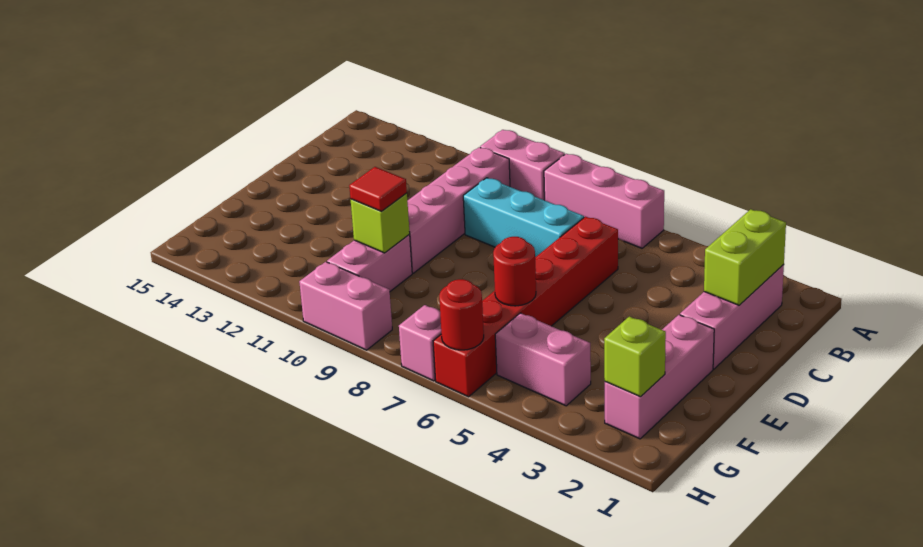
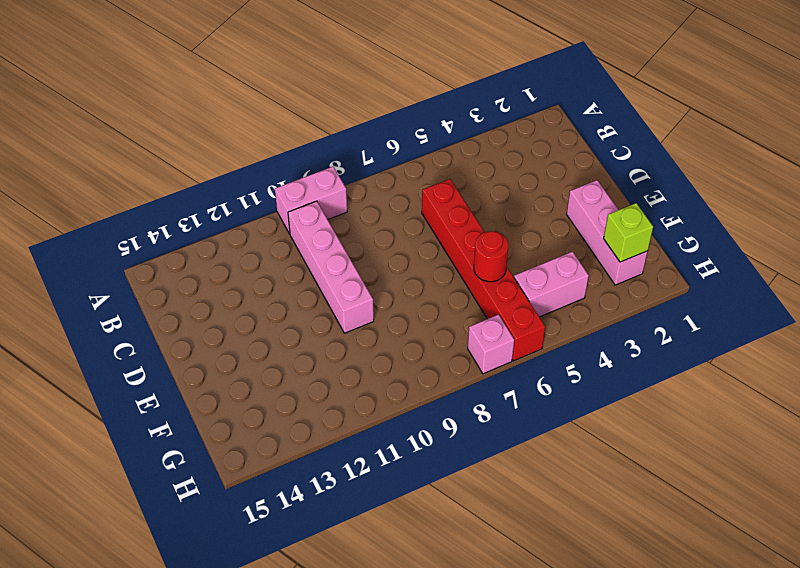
none -> pink brick A6:A8 level 1
none -> pink brick B2:D2 level 1
none -> cyan brick C7:C9 level 1

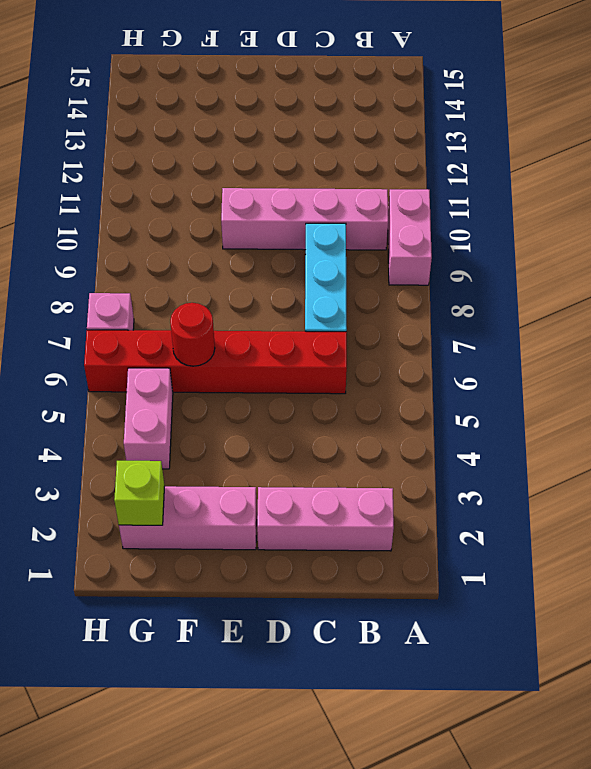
none -> pink brick A6:A8 level 1
none -> pink brick F10:G10 level 1
none -> pink brick H9:H10 level 1

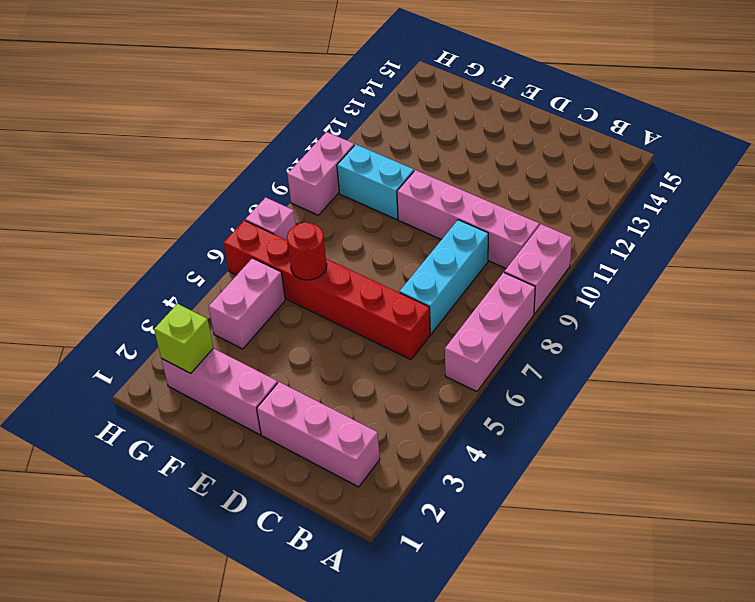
cyan brick F10:G10 level 1 -> pink brick F10:G10 level 1
none -> lime brick B2:C2 level 2
none -> lime brick F10 level 2
none -> red round brick H6 level 2

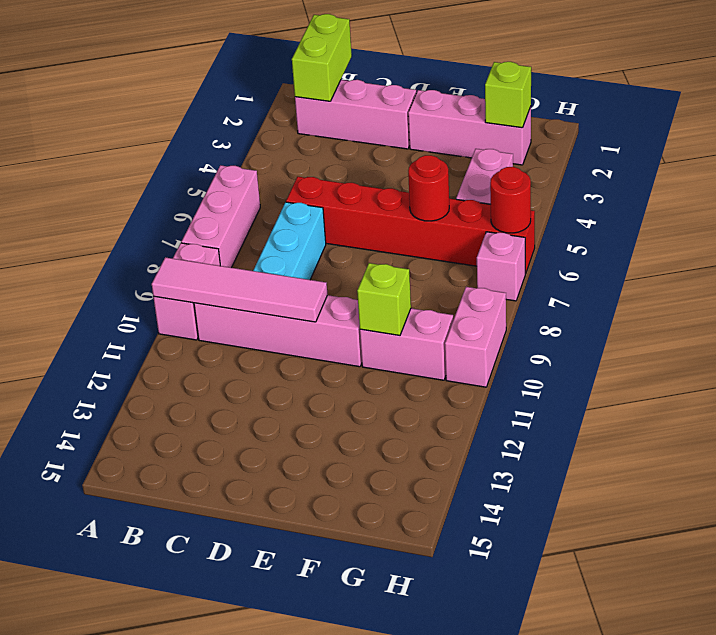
pink tile A10:D10 level 2 -> none
lime brick B1:B2 level 2 -> lime brick B2:C2 level 2
none -> red tile F10 level 3

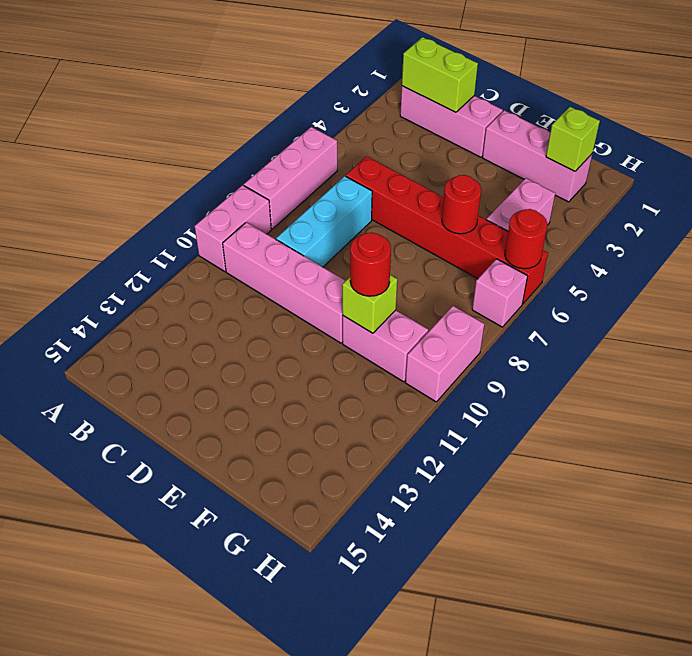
red round brick F10 level 3 -> red tile F10 level 3

